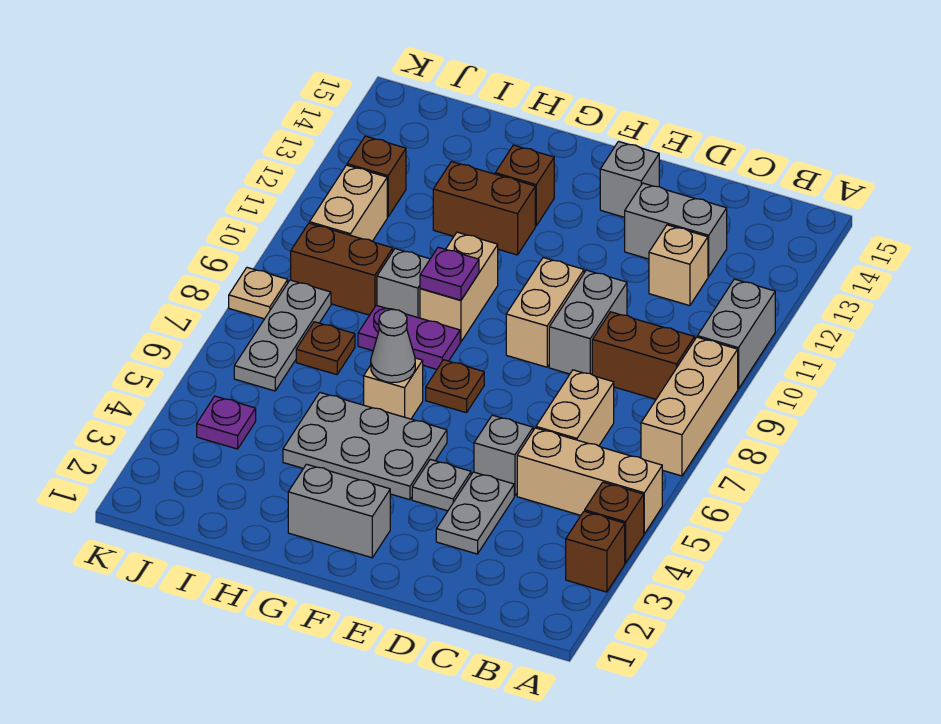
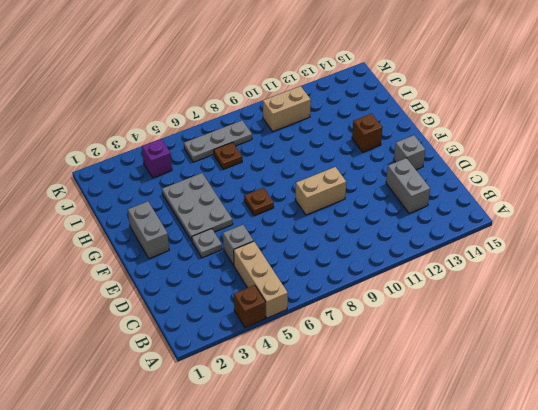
purple brick J4 level 1 -> purple plate J4 level 1
none -> brown brick A3 level 1
none -> tan brick A7:A9 level 1
none -> grey brick A10:A11 level 1
none -> brown brick B9:C9 level 1

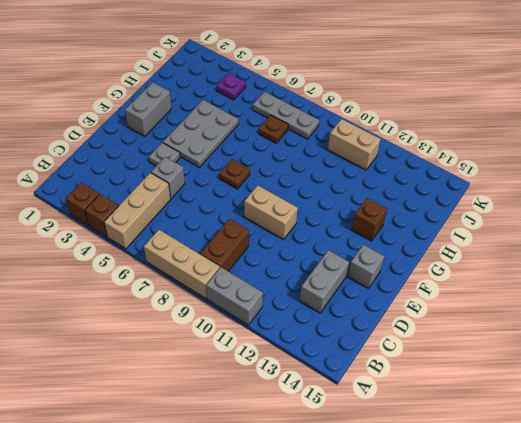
none -> tan brick C6:C7 level 1
none -> tan brick C12 level 1
none -> grey plate D3:D4 level 1
none -> grey brick D9:D10 level 1

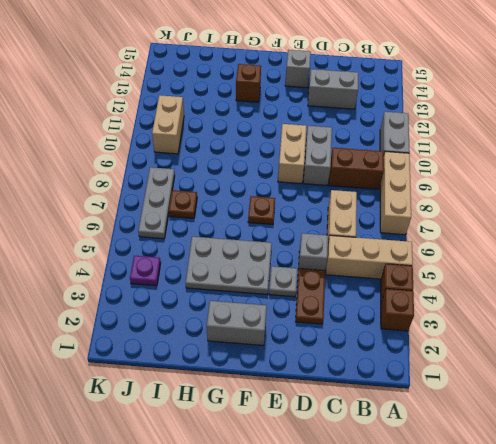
brown plate D3:D4 level 1 -> grey plate D3:D4 level 1
none -> tan brick C12 level 1
none -> tan brick G6 level 1
none -> purple plate G8:H8 level 1
none -> tan brick G9:G10 level 1

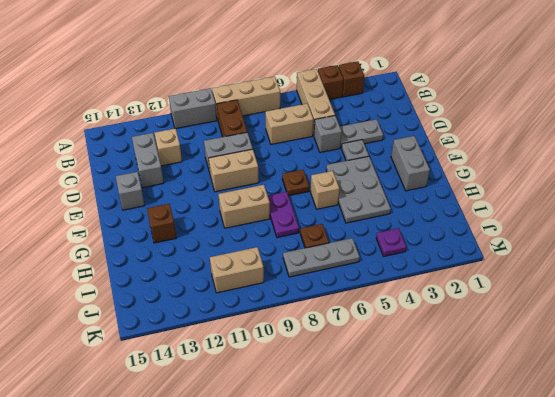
none -> brown brick G12:H12 level 1
none -> grey brick H9 level 1
none -> brown brick I9:J9 level 1
none -> brown brick J12 level 1

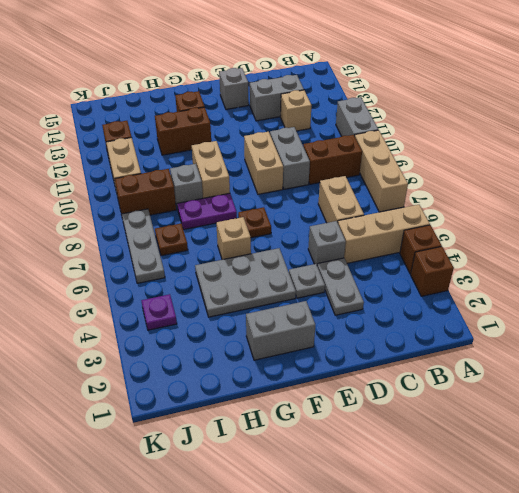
none -> tan plate K8 level 1
none -> grey cone G6 level 2
none -> purple plate G9 level 2

